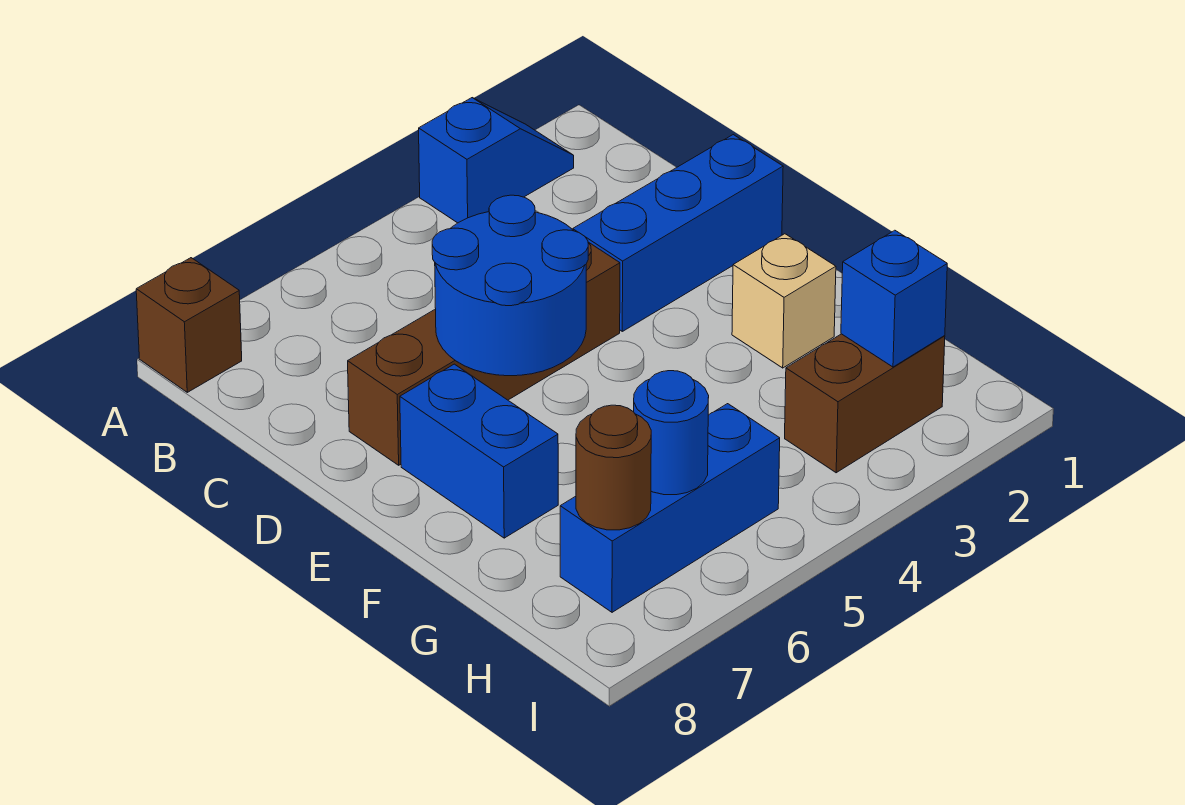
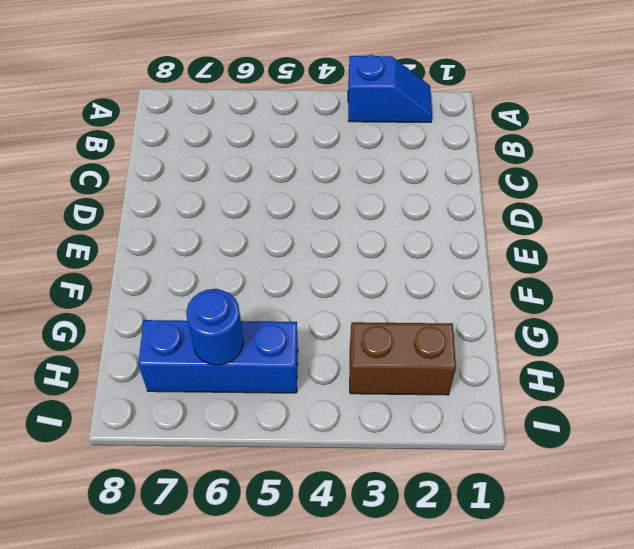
none -> brown brick A8 level 1
none -> blue brick D1:D3 level 1
none -> brown brick D4:D7 level 1

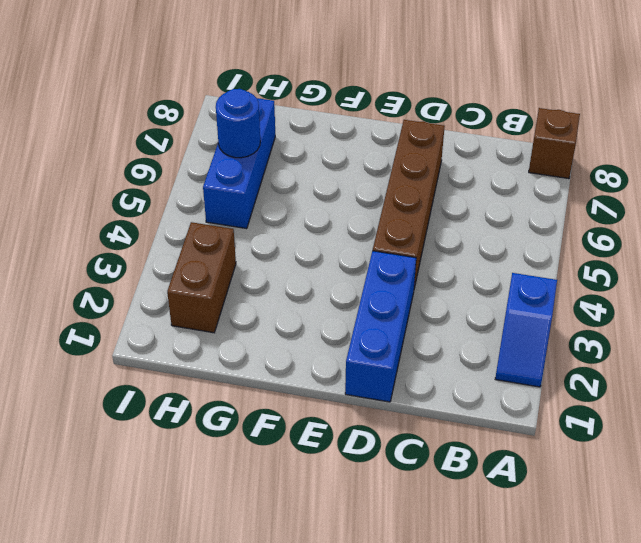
none -> blue brick E7:F7 level 1
none -> tan brick F2 level 1
none -> blue round brick D5:E6 level 2

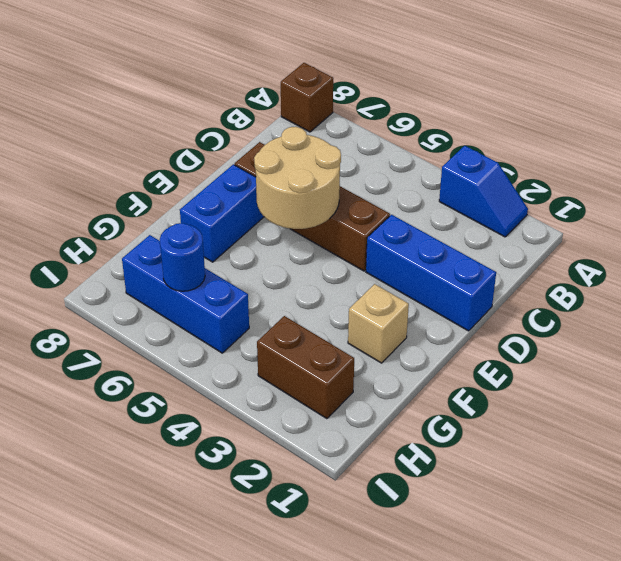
tan round brick D5:E6 level 2 -> blue round brick D5:E6 level 2
none -> blue brick H2 level 2
none -> brown round brick H7 level 2

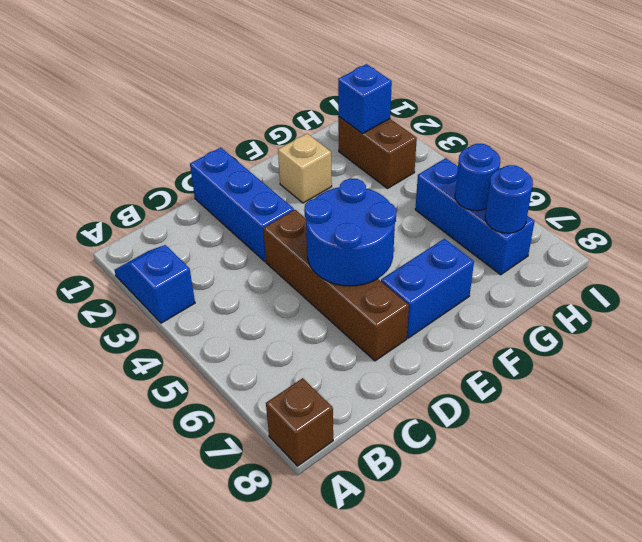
blue round brick H7 level 2 -> brown round brick H7 level 2

